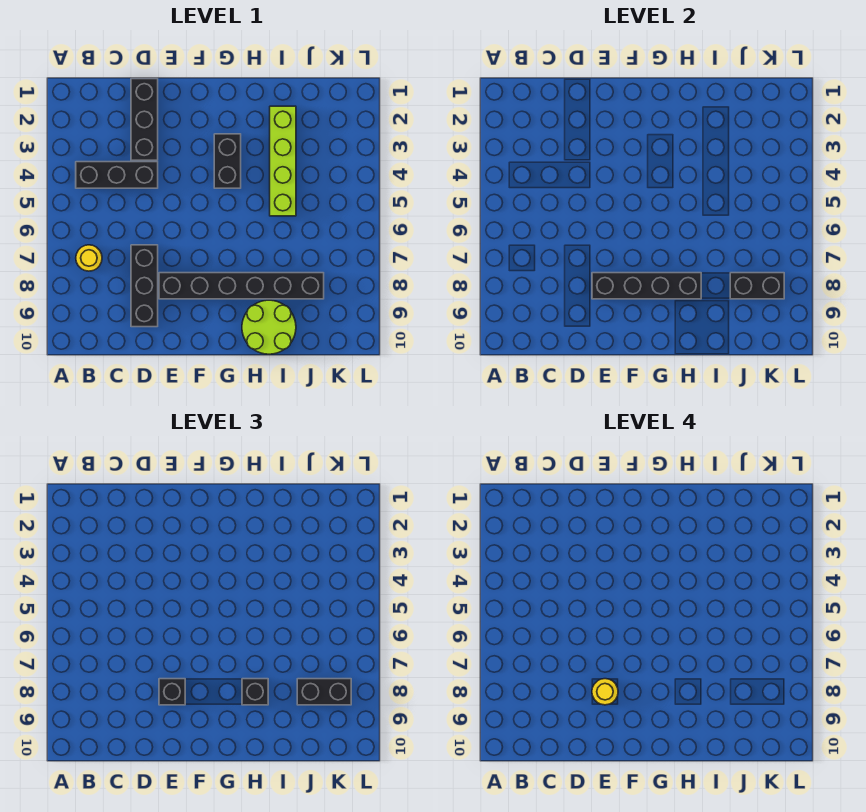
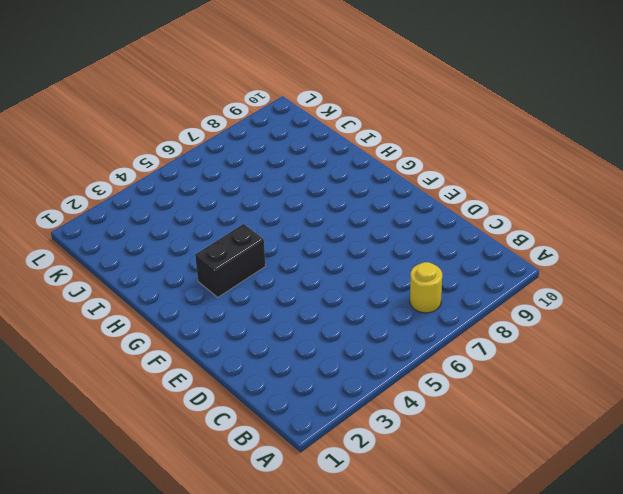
none -> black brick B4:D4 level 1
none -> black brick D1:D3 level 1
none -> black brick D7:D9 level 1

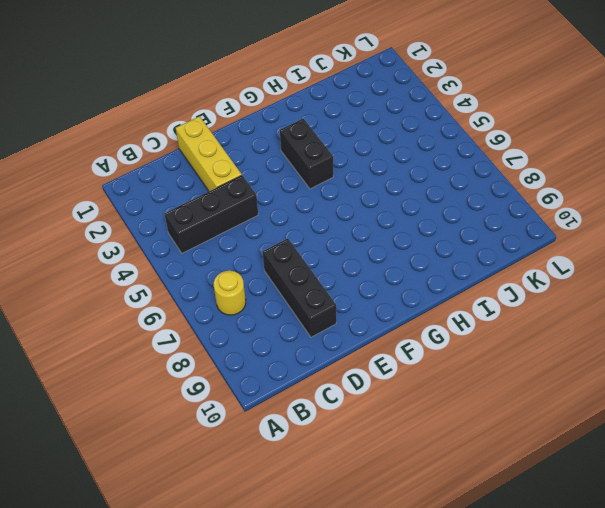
yellow brick D1:D3 level 1 -> black brick D1:D3 level 1
none -> black brick E8:J8 level 1
none -> lime round brick H9:I10 level 1
none -> lime brick I2:I5 level 1

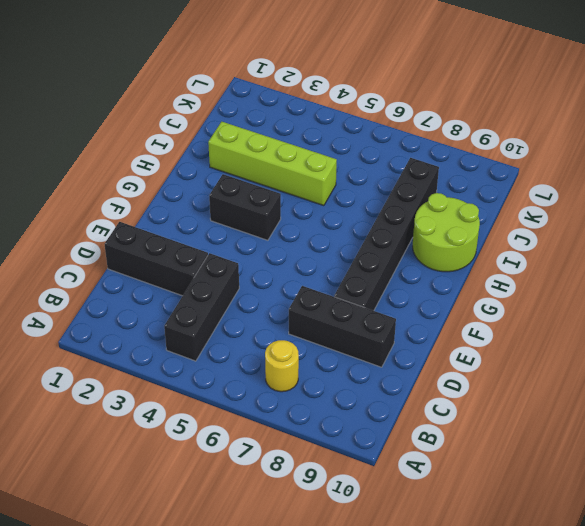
none -> black brick E8:H8 level 2
none -> black brick J8:K8 level 2
none -> black brick E8 level 3

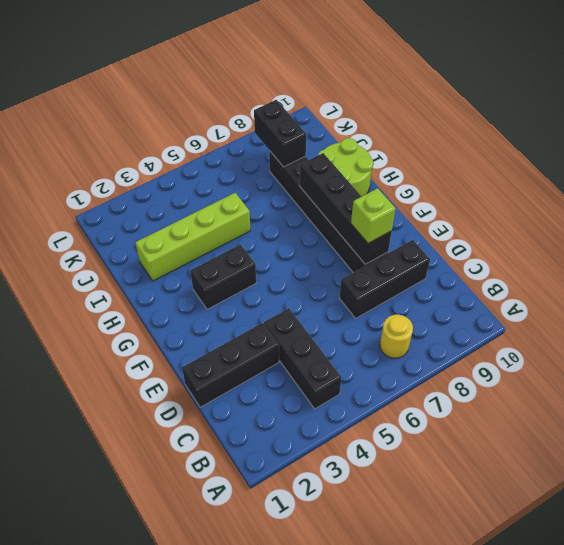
lime brick E8 level 3 -> black brick E8 level 3
none -> black brick H8 level 3
none -> black brick J8:K8 level 3
none -> yellow round brick E8 level 4

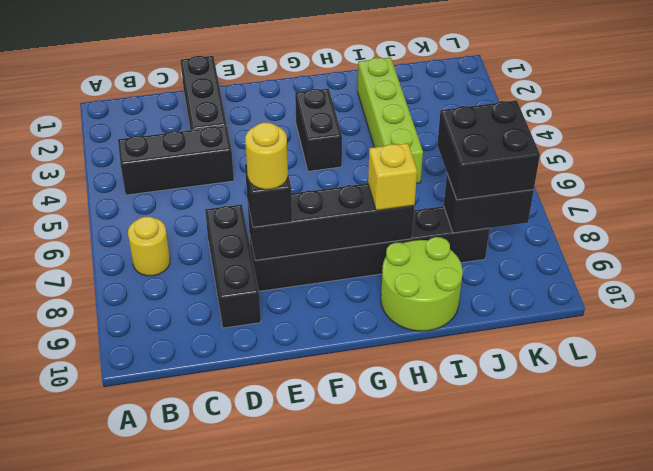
yellow brick H8 level 3 -> black brick H8 level 3
black brick J7:K8 level 3 -> black brick J8:K8 level 3

